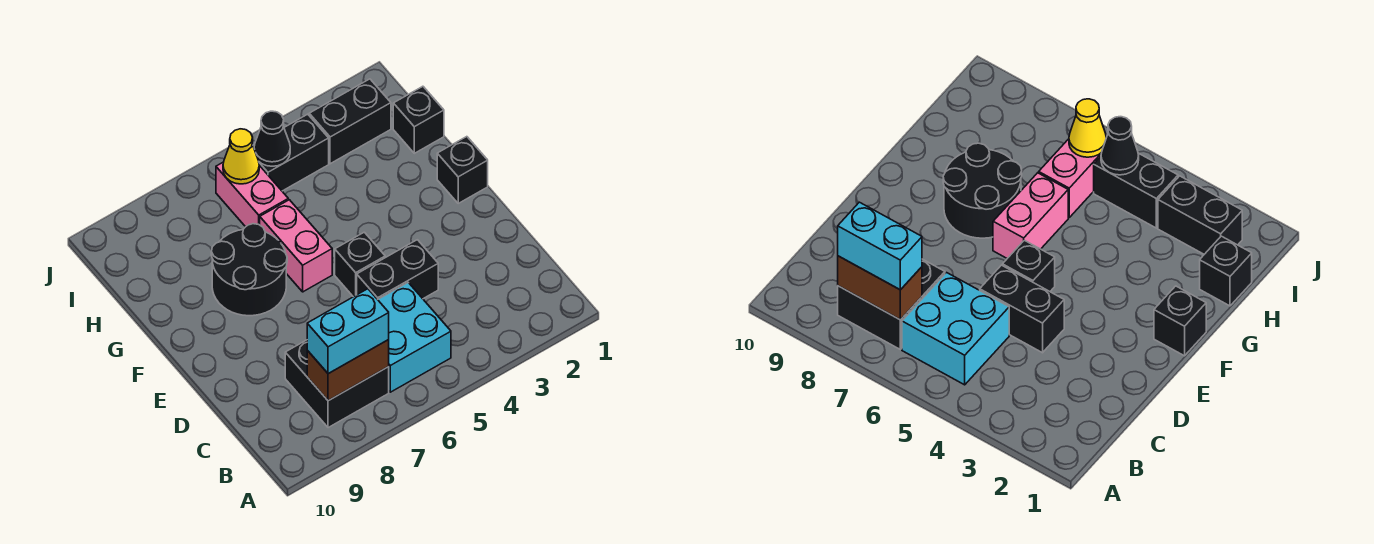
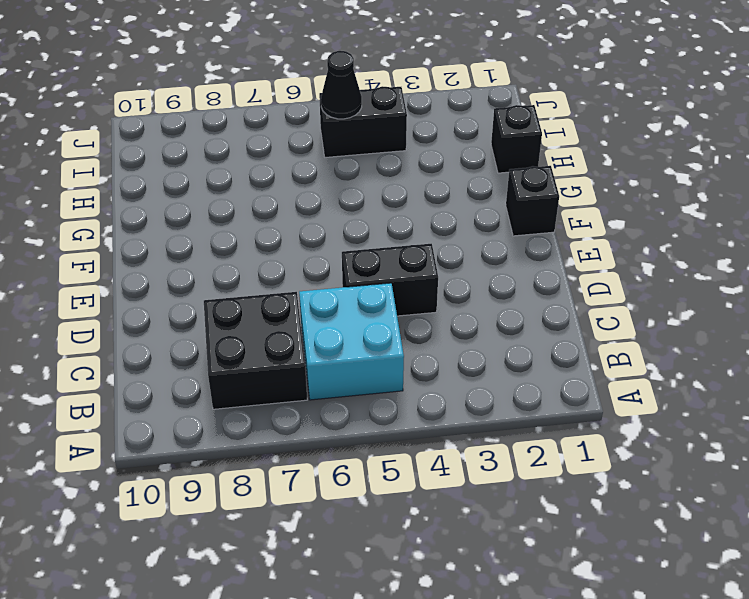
none -> black brick E5 level 1
none -> pink brick F6:G6 level 1
none -> black round brick F7:G8 level 1

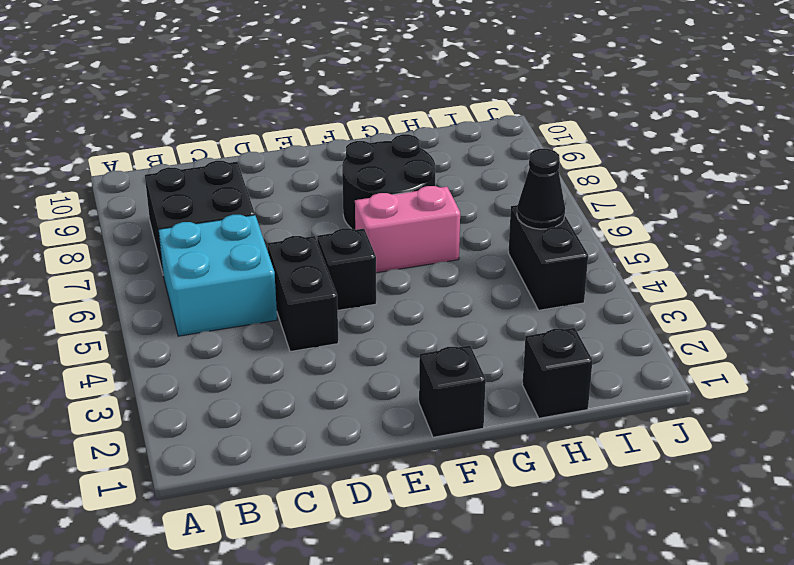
none -> pink brick H6:I6 level 1
none -> black brick I2:I3 level 1
none -> brown brick B7:B8 level 2

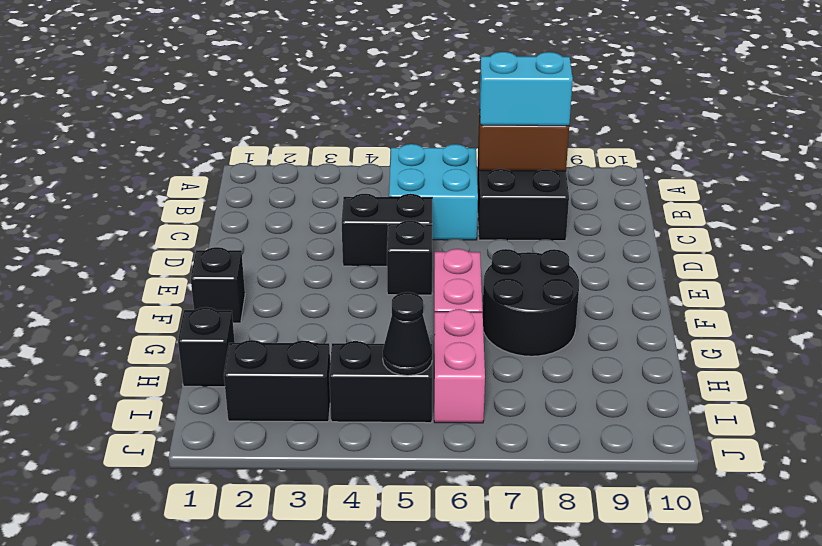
none -> yellow cone I6 level 2

